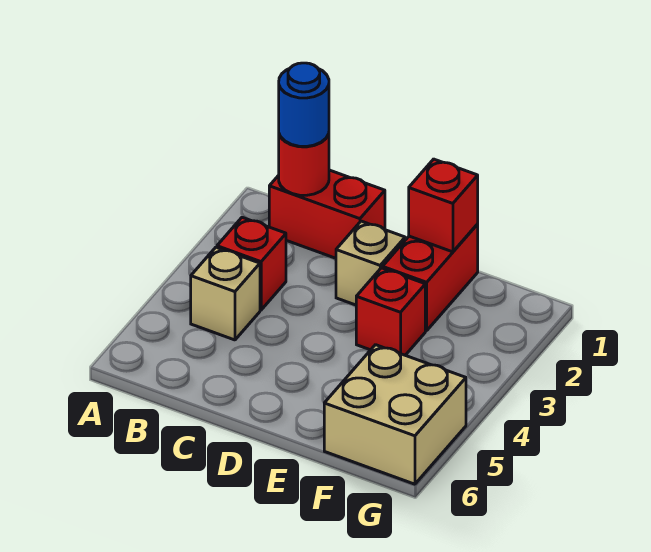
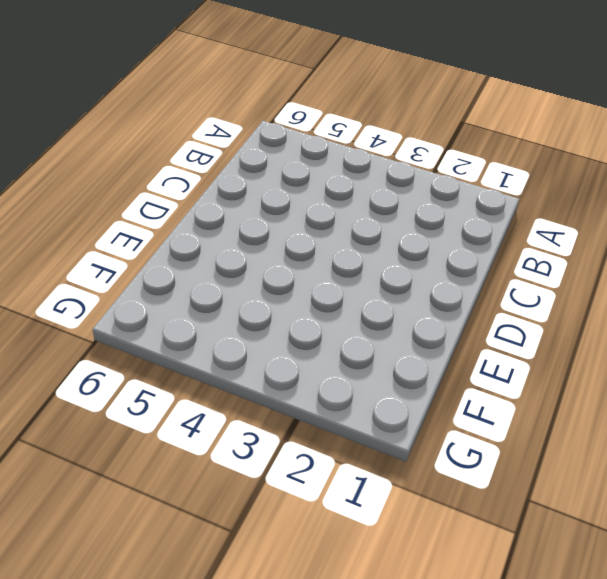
none -> red brick B1:C1 level 1
none -> red brick B3 level 1

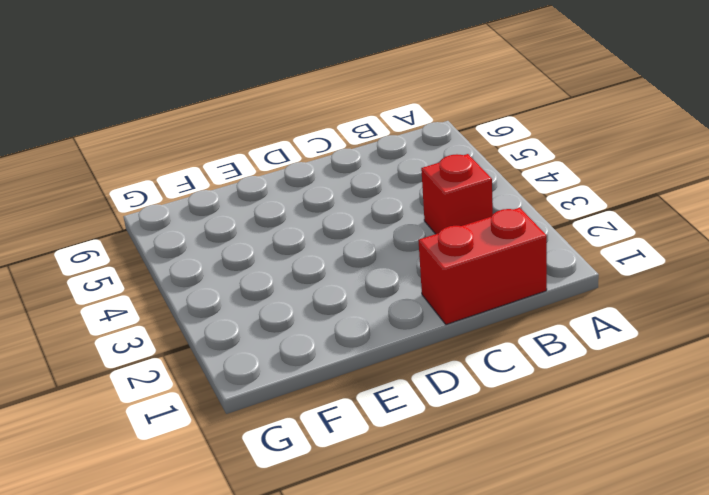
none -> tan brick B4 level 1
none -> tan brick D2 level 1

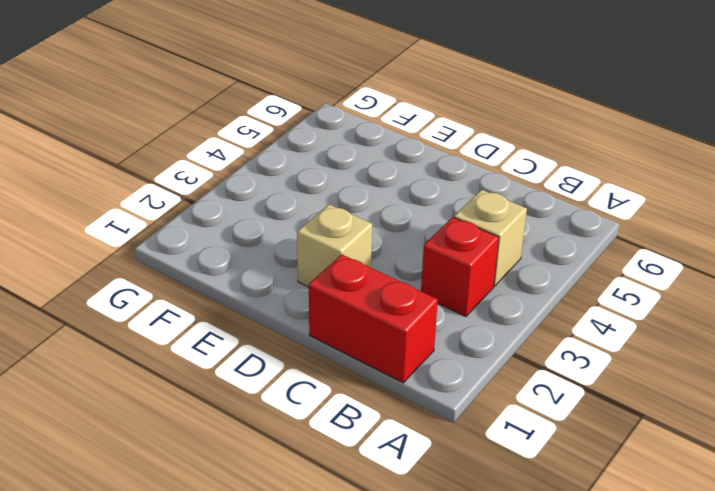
none -> red brick E1:E2 level 1
none -> red brick E3 level 1

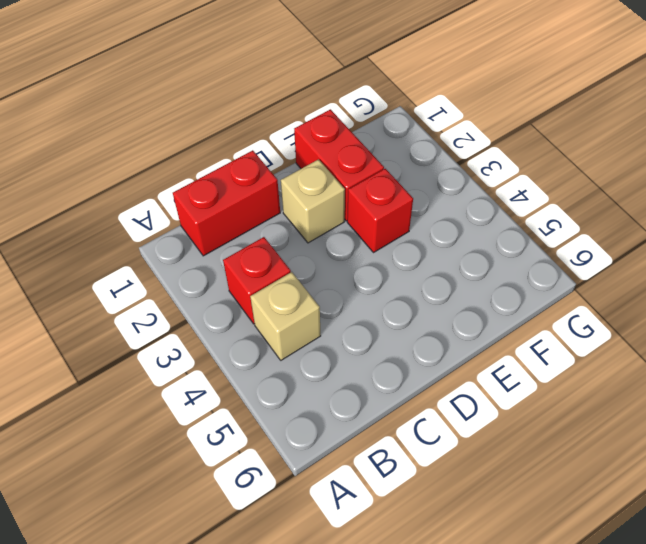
none -> tan brick F5:G6 level 1
none -> red round brick B1 level 2

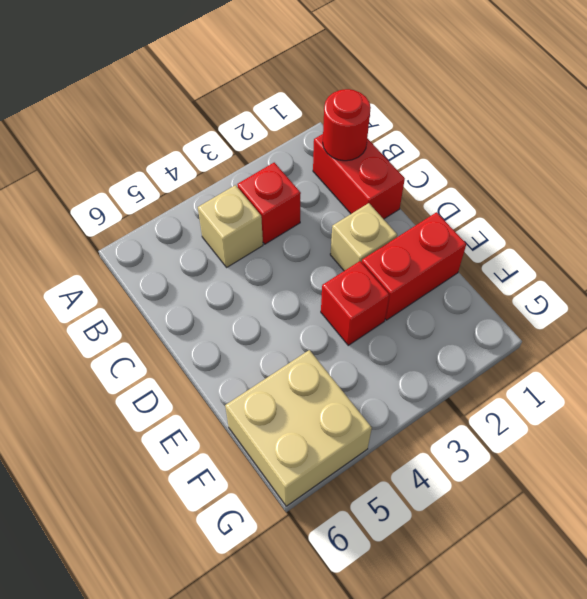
none -> red brick E1 level 2
none -> blue round brick B1 level 3

